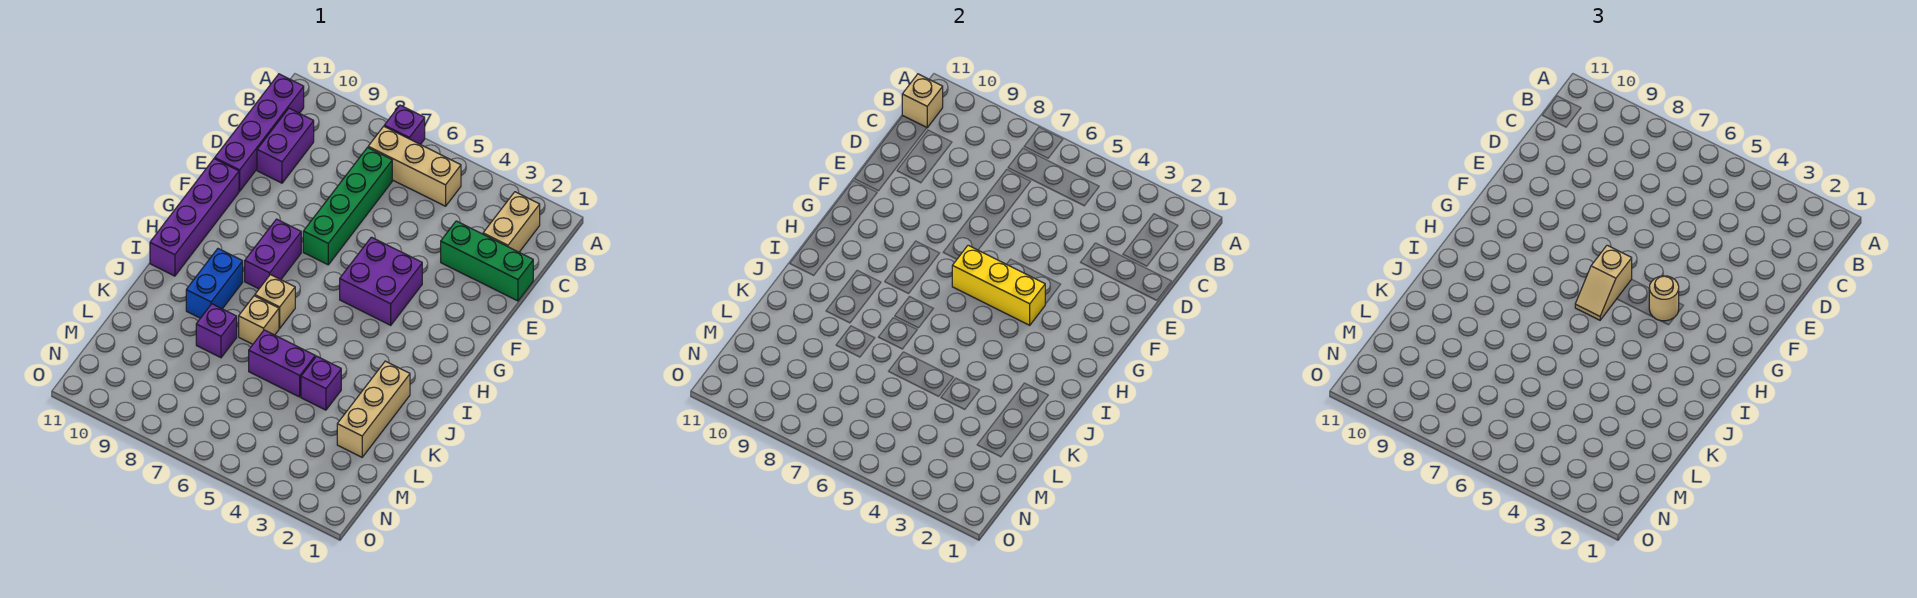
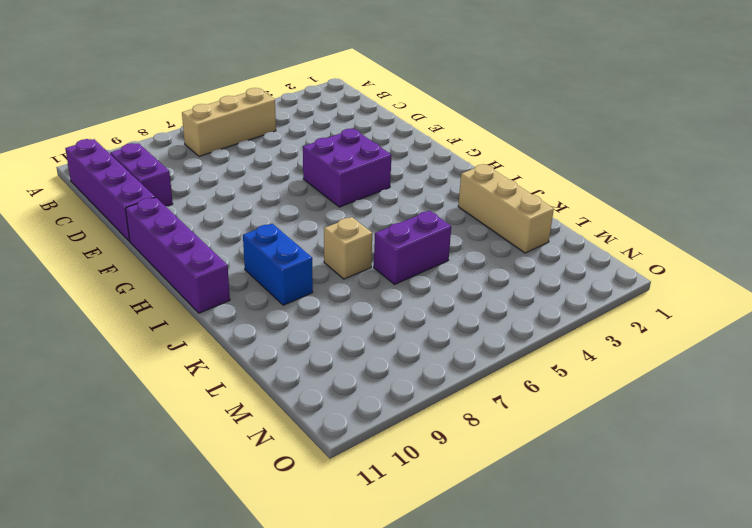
none -> purple brick A7 level 1
none -> tan brick B2:C2 level 1
none -> green brick C7:F7 level 1

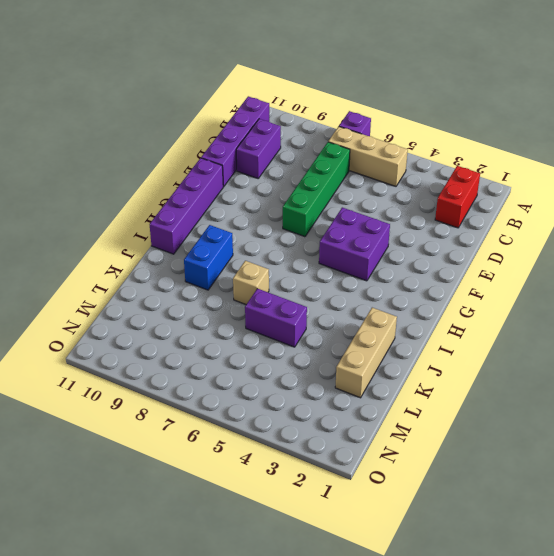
red brick B2:C2 level 1 -> tan brick B2:C2 level 1
none -> green brick D1:D3 level 1
none -> purple brick G8:H8 level 1
none -> tan brick I7 level 1

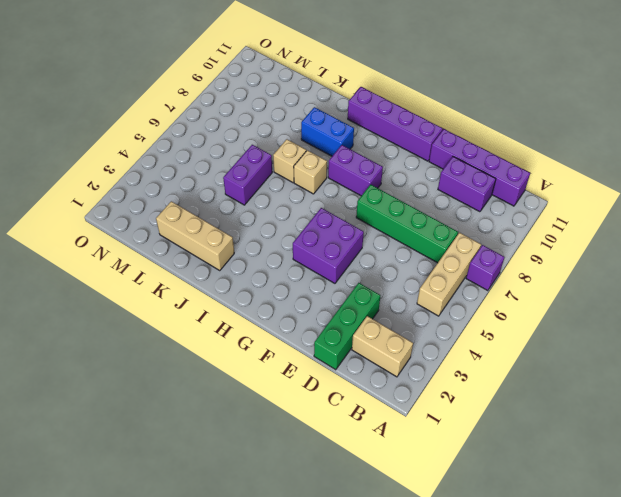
none -> purple brick K4 level 1
none -> purple brick K8 level 1
none -> tan brick B11 level 2

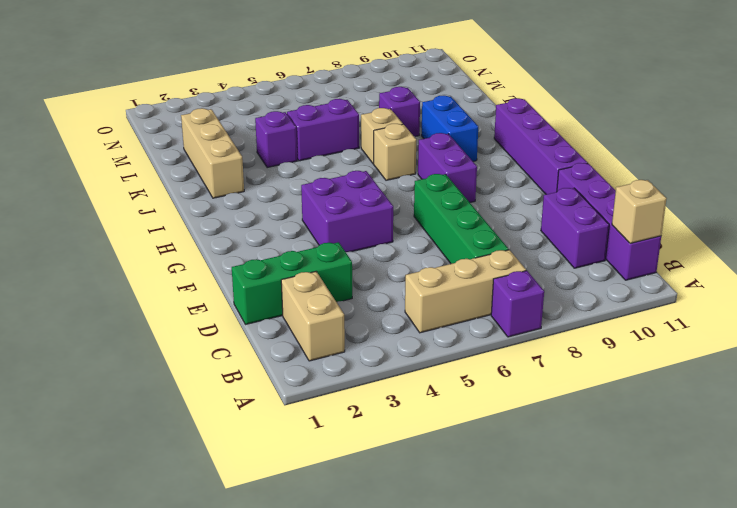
none -> yellow brick G4:G6 level 2
none -> tan round brick G4 level 3
none -> tan slope G6:H6 level 3 top G

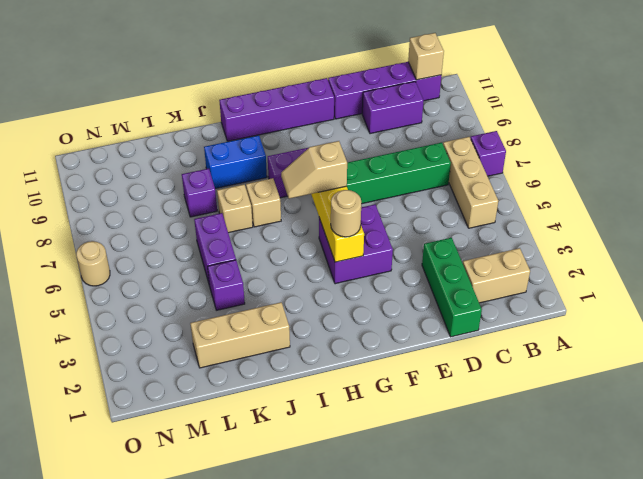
tan round brick O6 level 1 -> none

